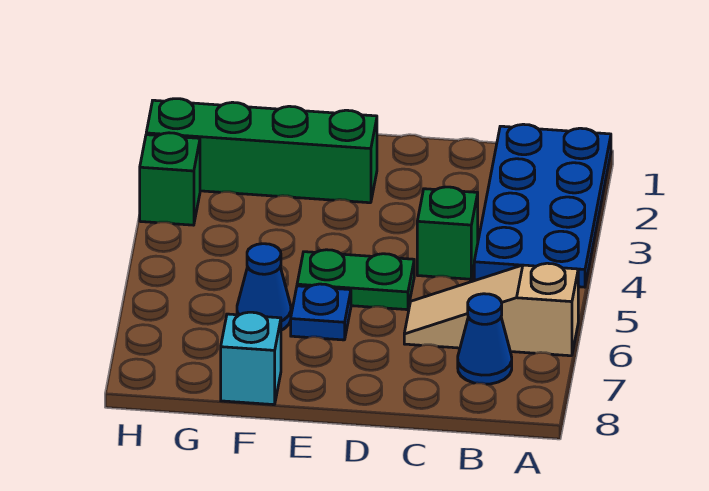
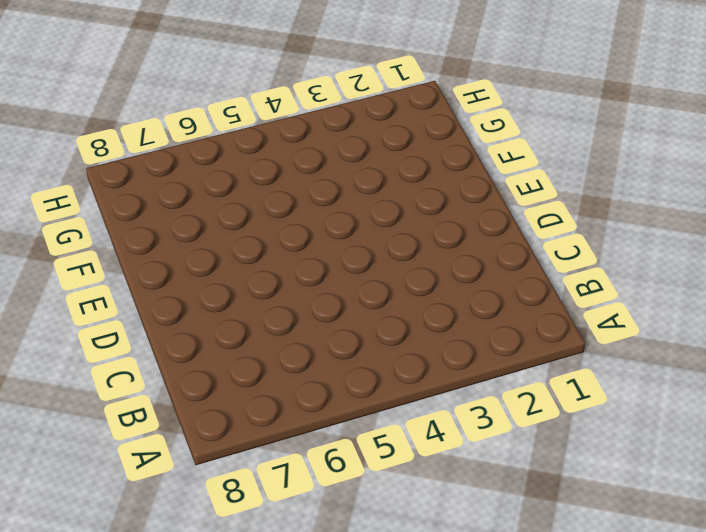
none -> blue plate A1:B4 level 1
none -> tan slope A6:C6 level 1 top A

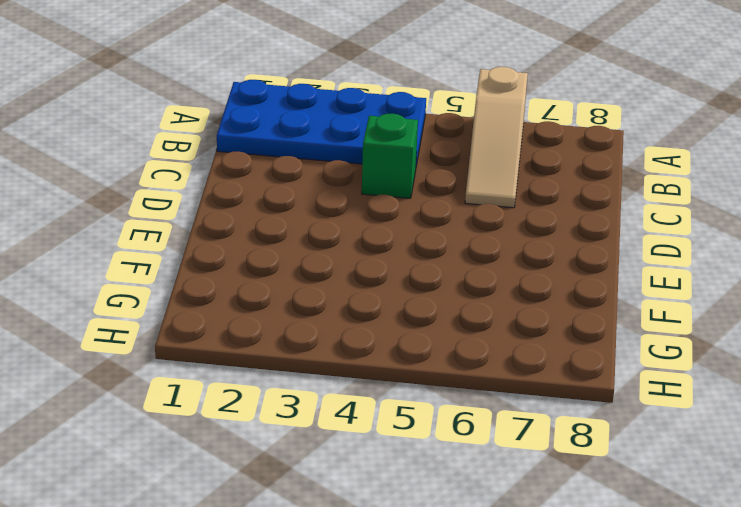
none -> blue cone B7 level 1
none -> green plate D5:E5 level 1

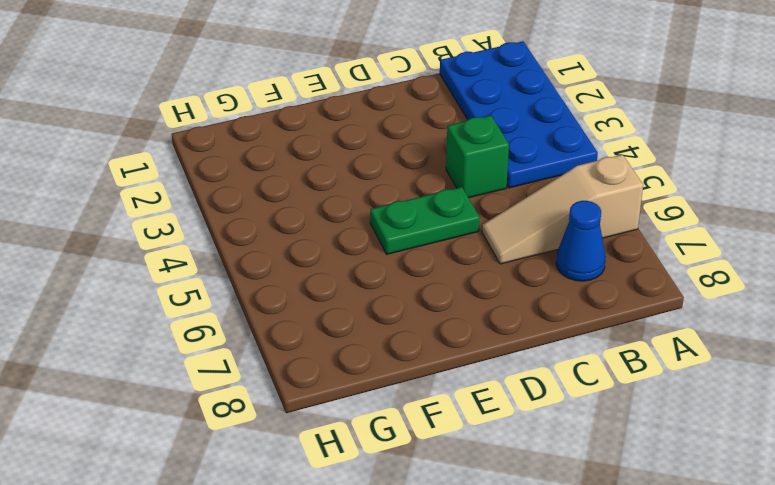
none -> green brick E2:H2 level 1
none -> blue plate E6 level 1

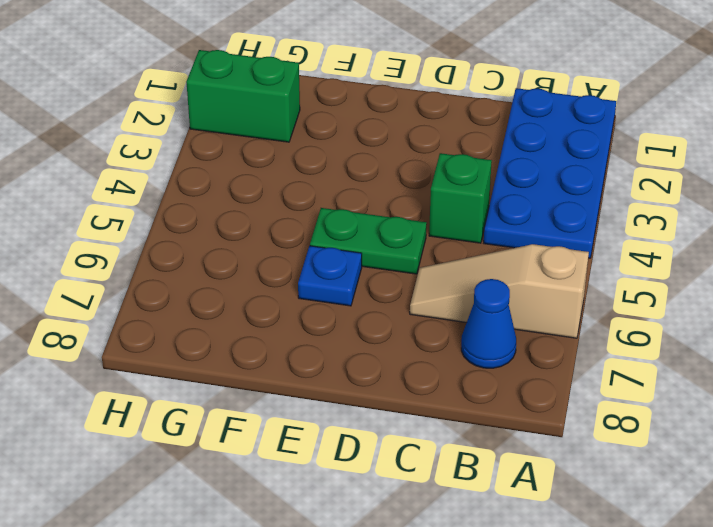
green brick G2:H2 level 1 -> green brick E2:H2 level 1
none -> blue cone F6 level 1
none -> cyan brick F8 level 1

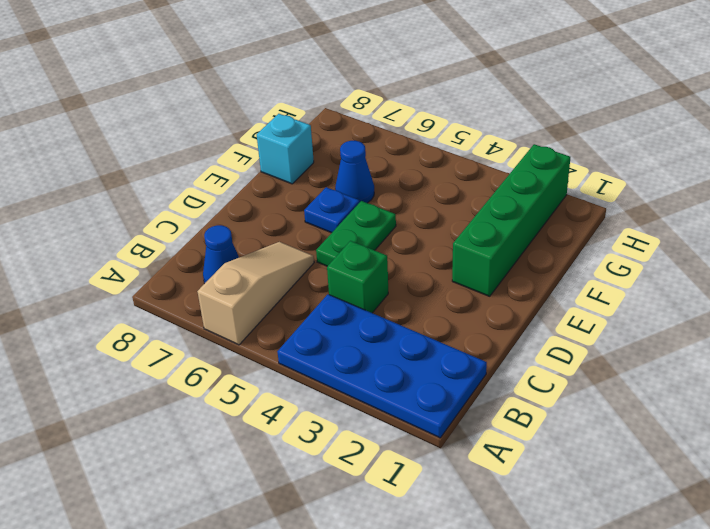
none -> green brick H3 level 1

